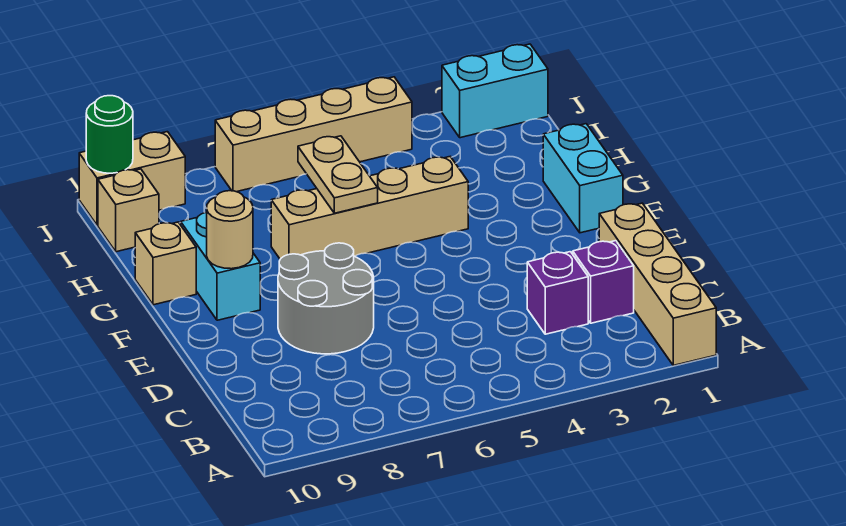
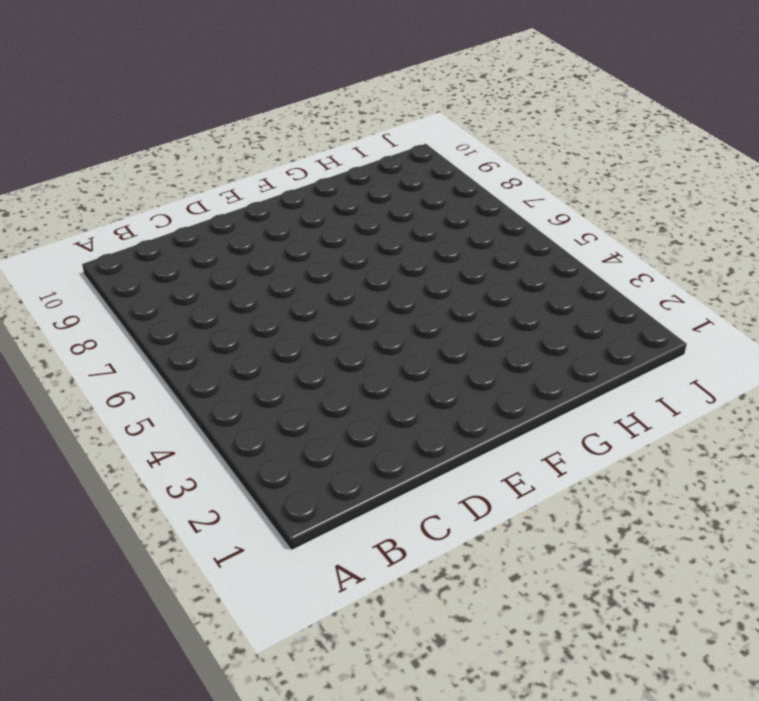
none -> tan brick A1:D1 level 1
none -> purple brick C2 level 1
none -> purple brick C3 level 1

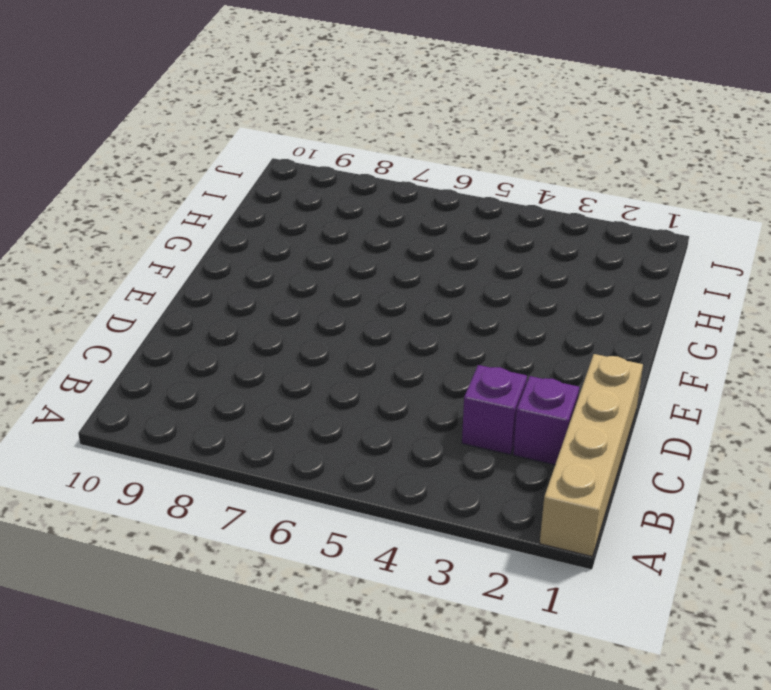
none -> grey round brick D7:E8 level 1
none -> cyan brick F1:G1 level 1
none -> cyan brick F9:G9 level 1

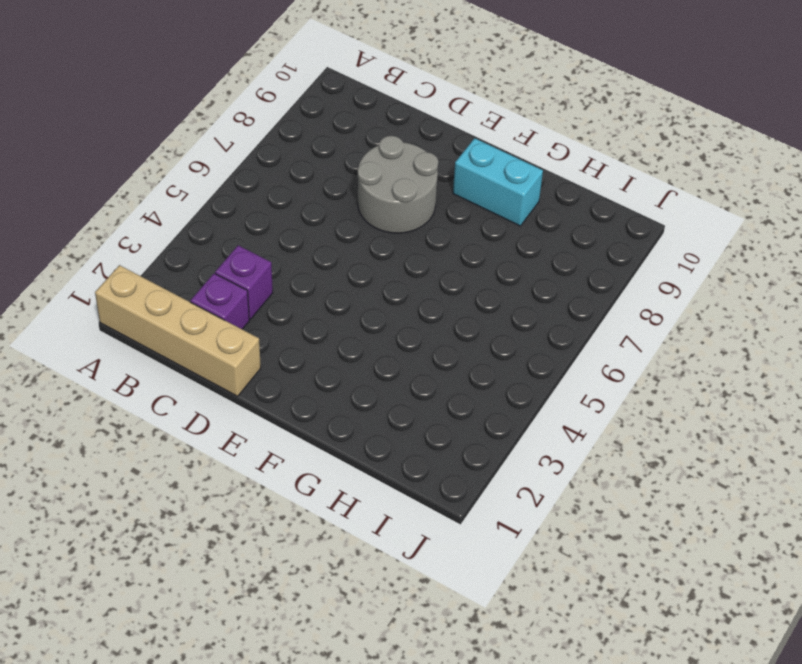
none -> cyan brick F1:G1 level 1
none -> tan brick G4:G7 level 1
none -> tan brick G10 level 1

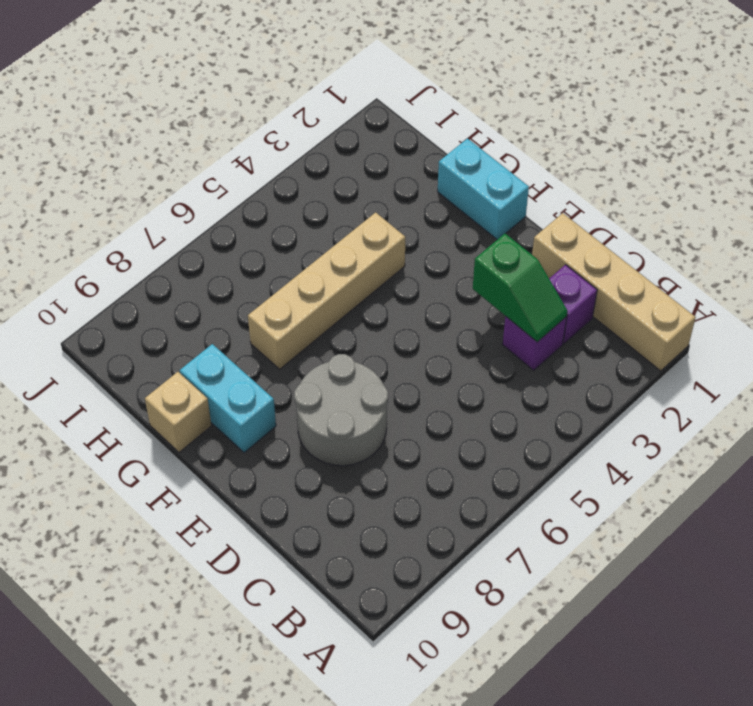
green slope C3:D3 level 2 top D -> none
none -> tan brick I10 level 1
none -> cyan brick J1:J2 level 1
none -> tan brick J4:J7 level 1

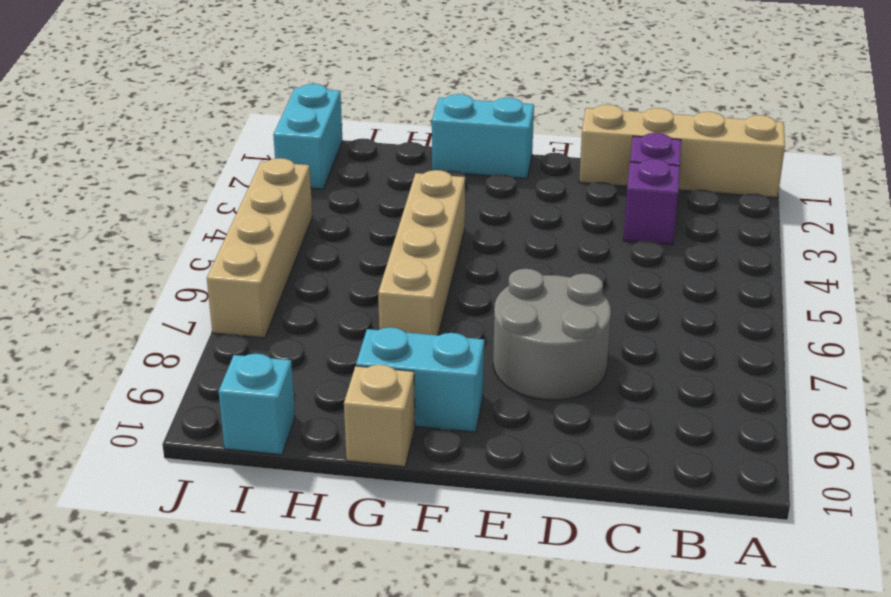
cyan brick I10 level 1 -> tan brick I10 level 1
none -> tan brick J9:J10 level 1
none -> tan round brick F9 level 2
none -> tan plate G6:H6 level 2

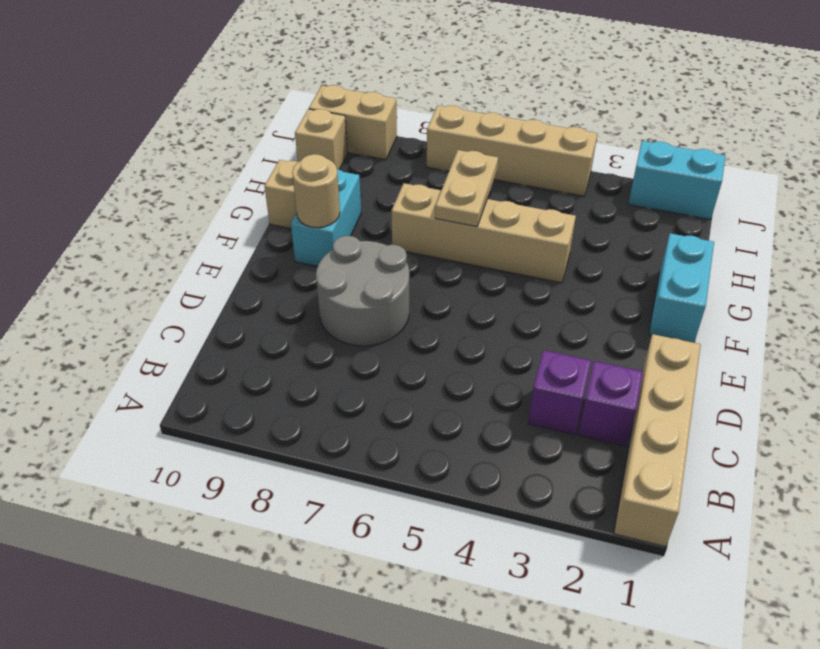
none -> green round brick J10 level 2

